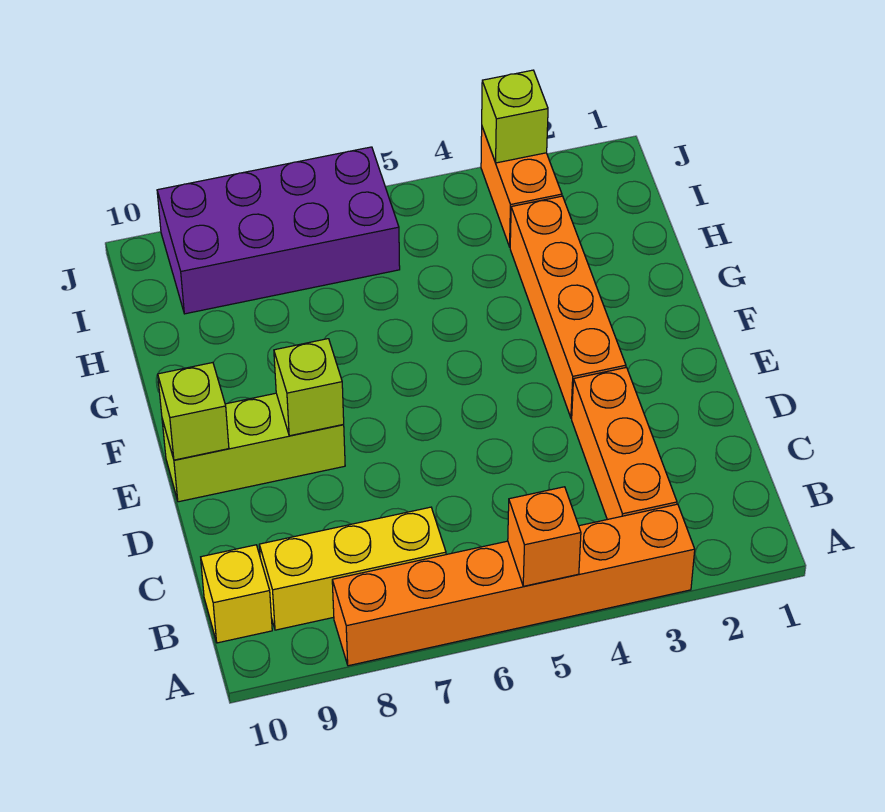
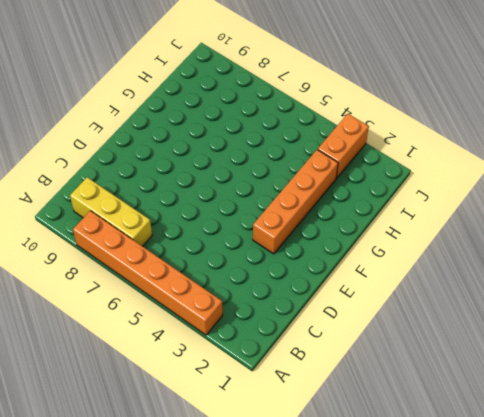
none -> orange brick B3:D3 level 1
none -> yellow brick B10 level 1
none -> lime brick E8:E10 level 1

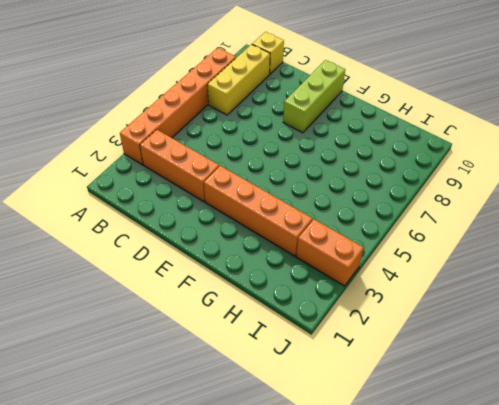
none -> purple brick I6:J9 level 1
none -> orange brick A5 level 2
none -> lime brick E8 level 2

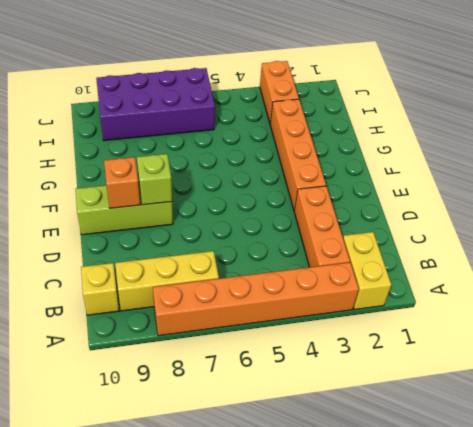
yellow brick A2:B2 level 1 -> none
orange brick E9 level 2 -> orange brick A5 level 2
none -> lime brick E10 level 2
none -> lime brick J3 level 2

